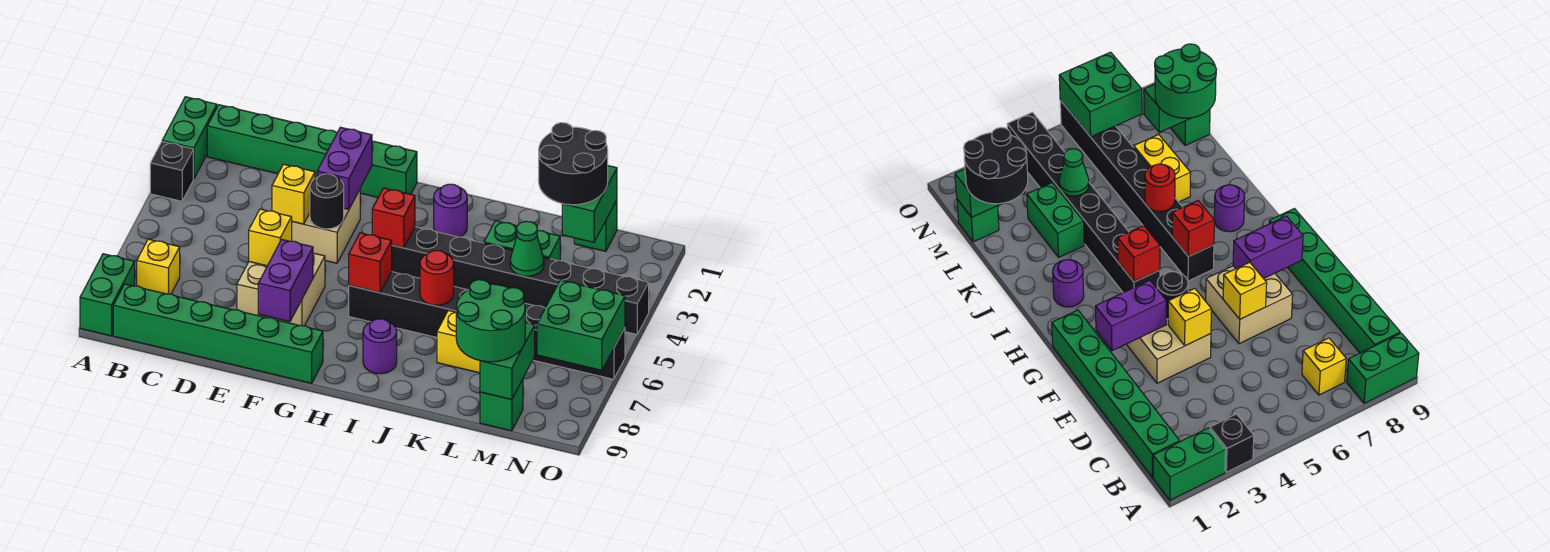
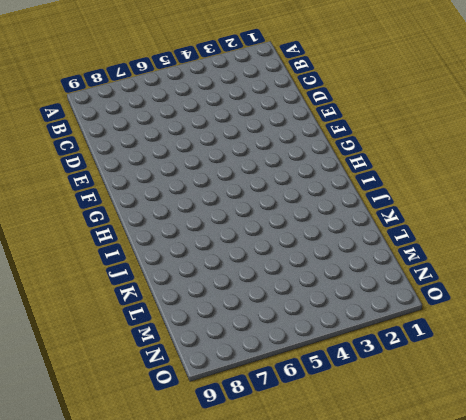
none -> green brick A1:A2 level 1
none -> black brick A3 level 1
none -> green brick A8:A9 level 1
none -> green brick B1:G1 level 1

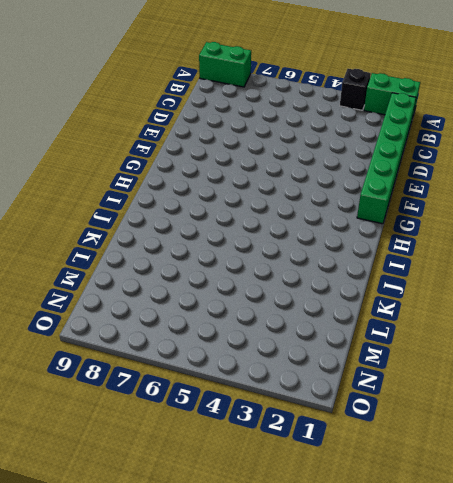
none -> yellow brick B7 level 1
none -> green brick B9:G9 level 1
none -> tan brick E3:F4 level 1
none -> tan brick E6:F7 level 1

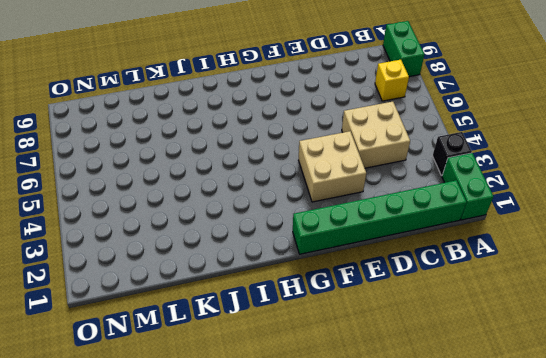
tan brick C4:D5 level 1 -> tan brick E6:F7 level 1
none -> green brick B9:G9 level 1
none -> black brick H4:O4 level 1
none -> black brick H6:O6 level 1
none -> purple round brick I2 level 1

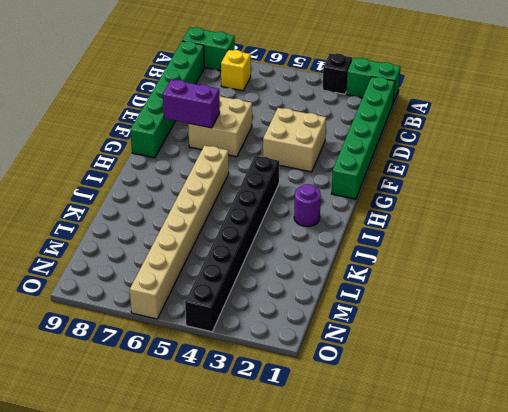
tan brick H6:O6 level 1 -> black brick H6:O6 level 1
none -> purple round brick I8 level 1
none -> green brick K3:L3 level 1
none -> yellow brick K7:L7 level 1
none -> green brick M1 level 1

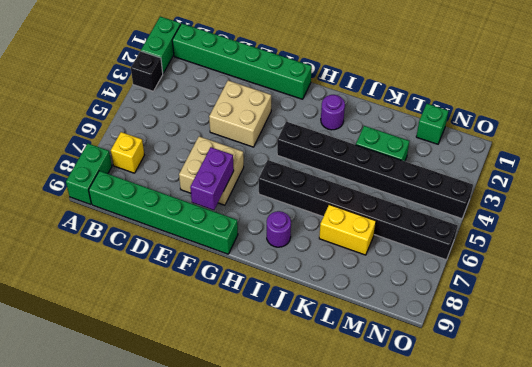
none -> green brick M9 level 1
none -> yellow brick E4 level 2
none -> yellow brick E6 level 2
none -> purple brick F2:F3 level 2

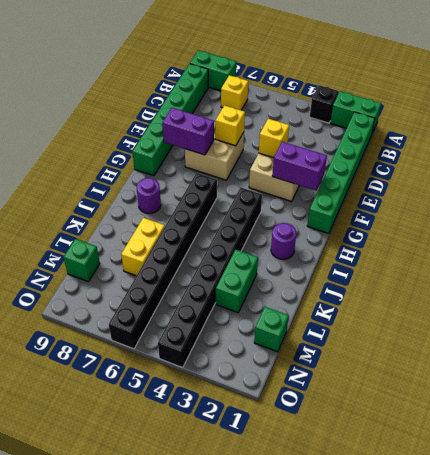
none -> black round brick F4 level 2
none -> red brick H4 level 2
none -> red brick H6 level 2
none -> red round brick J6 level 2

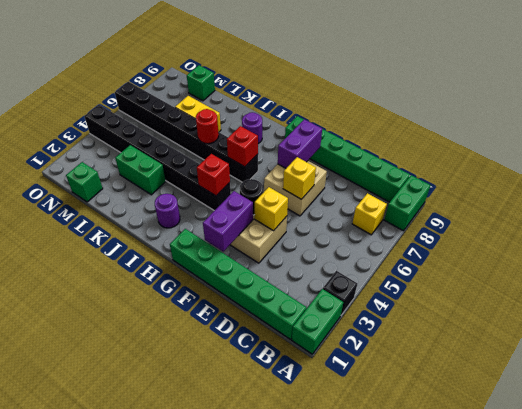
none -> green cone L4 level 2
none -> green brick M1:M2 level 2
none -> green brick M8:M9 level 2
none -> green brick N6:O7 level 2

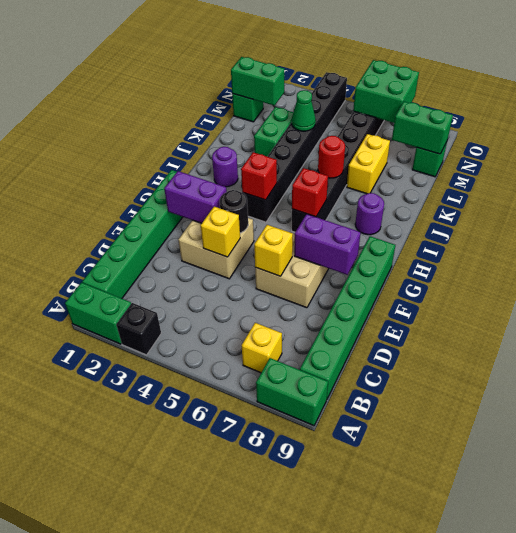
none -> black round brick L1:M2 level 3
none -> green round brick L8:M9 level 3

